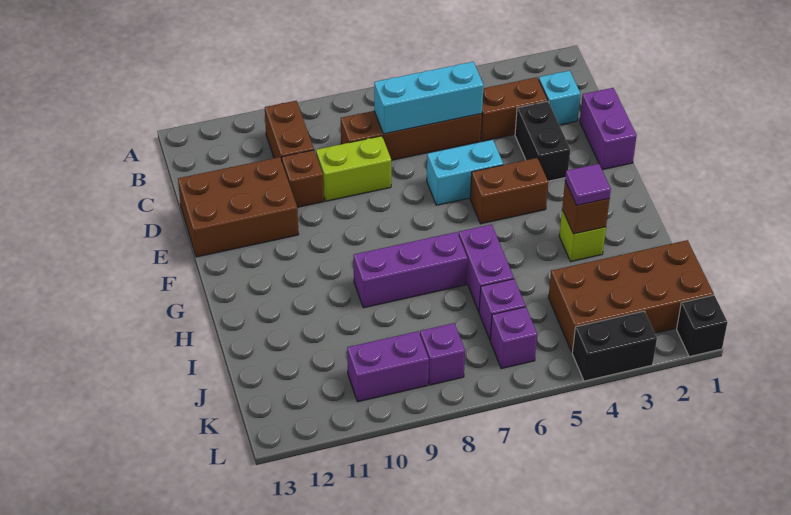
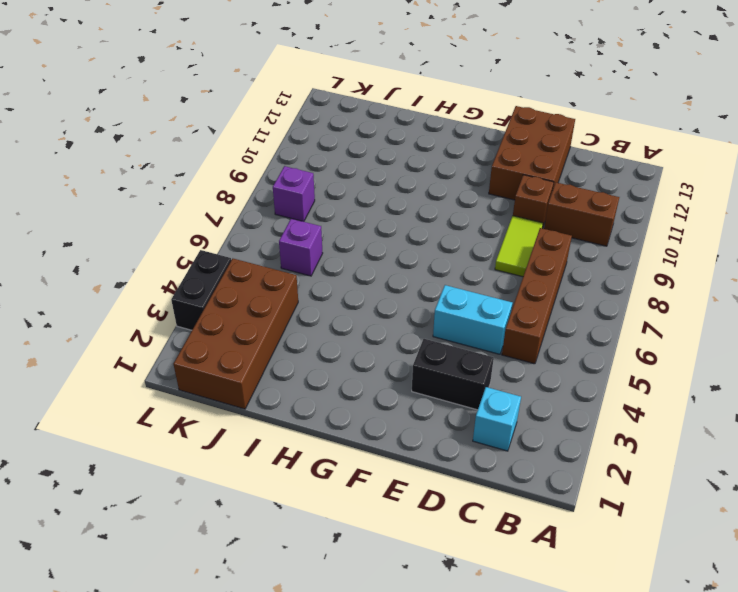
cyan brick D5:E5 level 1 -> cyan brick E5:E6 level 1
lime tile D8:D9 level 1 -> lime brick D8:D9 level 1
none -> brown brick C3:C4 level 1
none -> purple brick D1:E1 level 1
none -> brown brick F4:F5 level 1

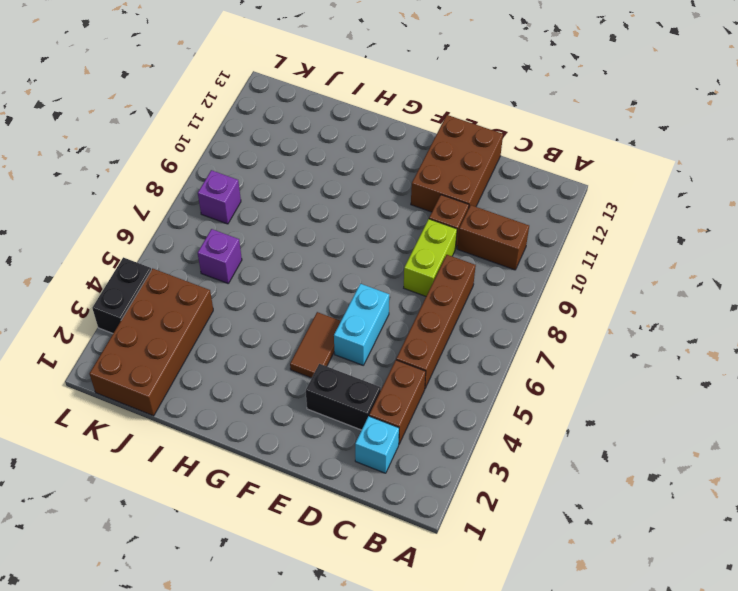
brown tile F4:F5 level 1 -> brown brick F4:F5 level 1
none -> purple brick D1:E1 level 1
none -> lime brick H3 level 1
none -> purple brick H6:I6 level 1

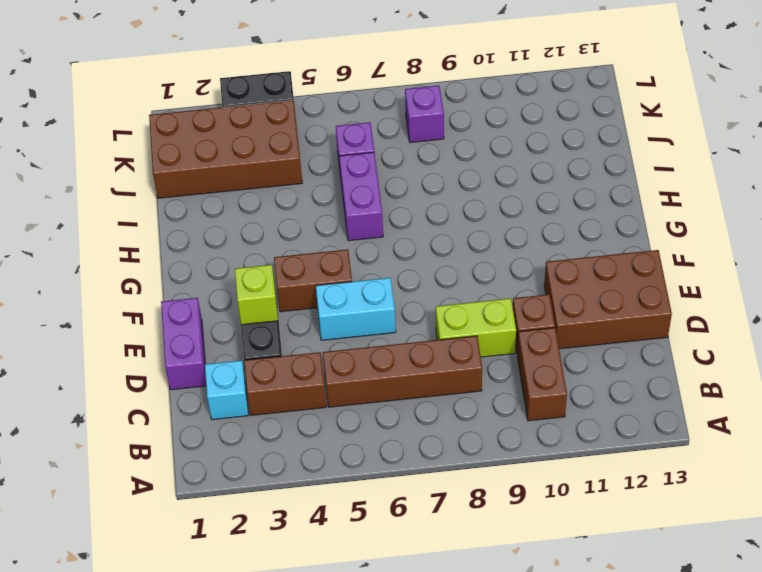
lime brick E3 level 2 -> lime brick H3 level 1
none -> purple brick H7:H9 level 1
none -> purple brick K6 level 1
none -> purple brick K9:K10 level 1

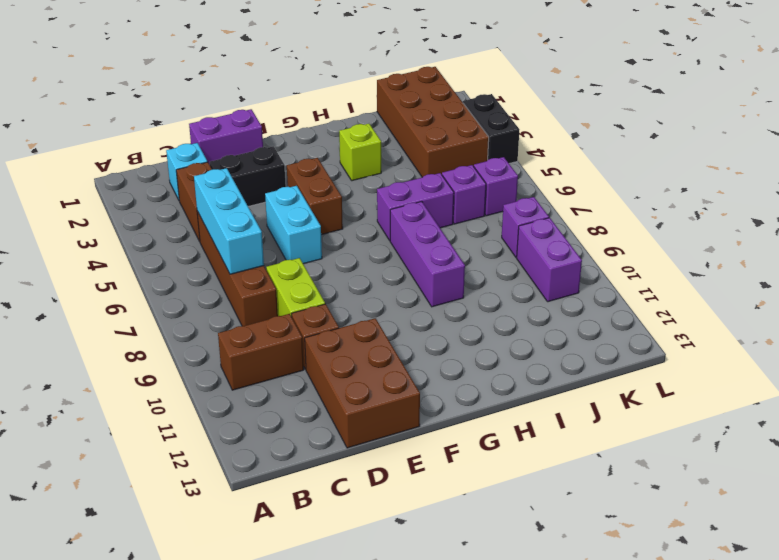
none -> black brick L1 level 1
none -> brown brick H3 level 2
none -> purple tile H3 level 3

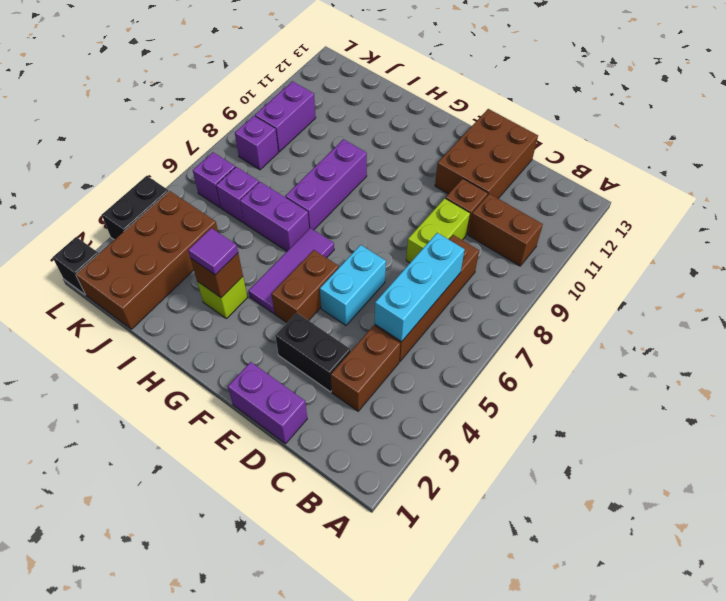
purple tile G4:G6 level 1 -> none
none -> cyan brick C2 level 1

